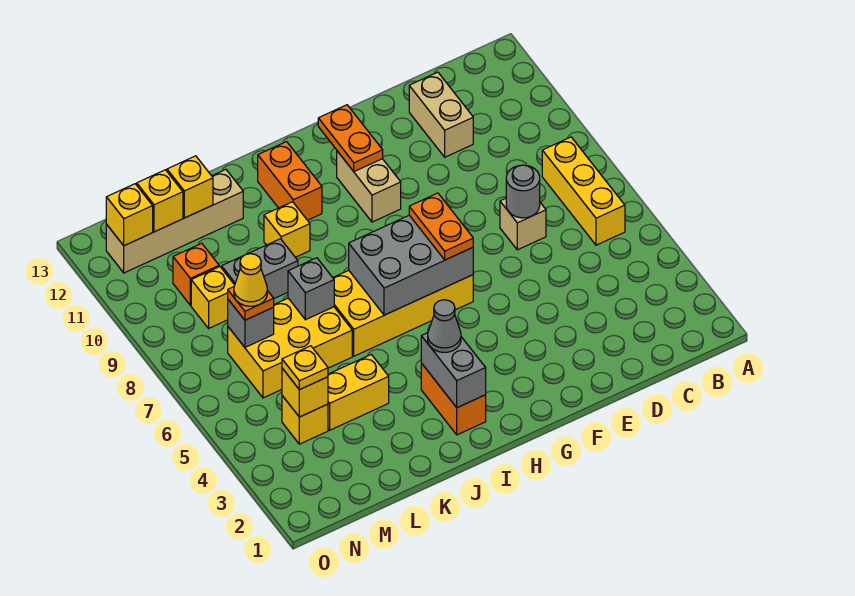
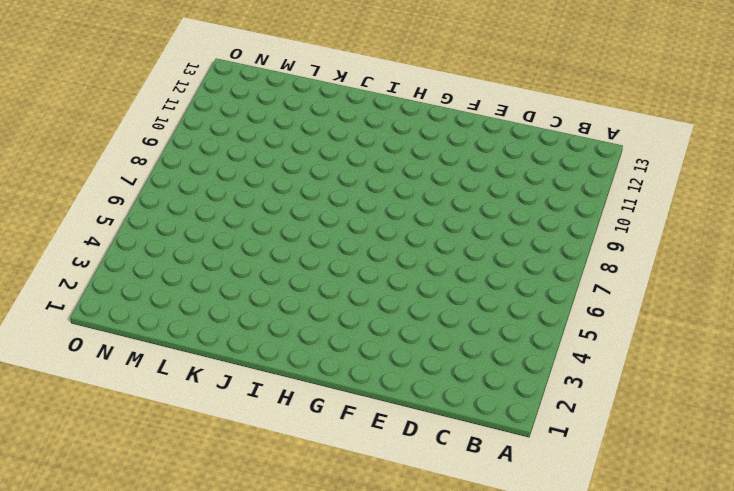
none -> yellow brick B6:B8 level 1
none -> tan brick D7 level 1
none -> tan brick D11:D12 level 1
none -> yellow brick G6:J7 level 1

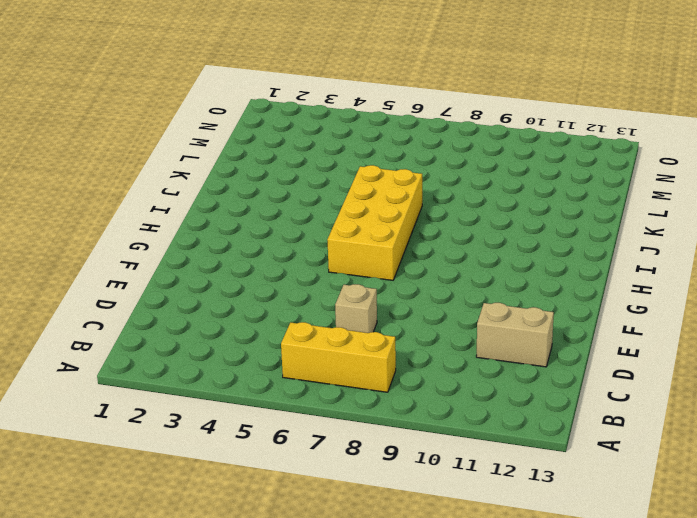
none -> tan brick G10:G11 level 1
none -> orange brick I2:I3 level 1
none -> orange brick I11:I12 level 1
none -> yellow brick J10 level 1

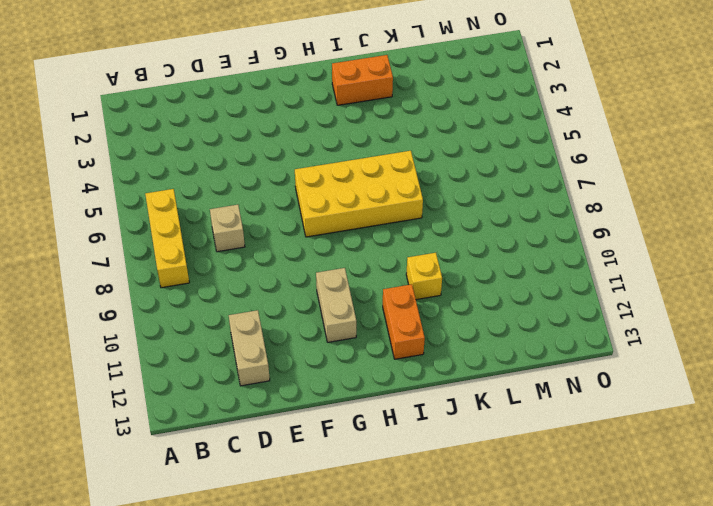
orange brick I2:J2 level 1 -> orange brick I2:I3 level 1
none -> yellow brick K4:L4 level 1
none -> yellow brick K6:M7 level 1
none -> grey brick K9:L9 level 1
none -> tan brick K12:N12 level 1

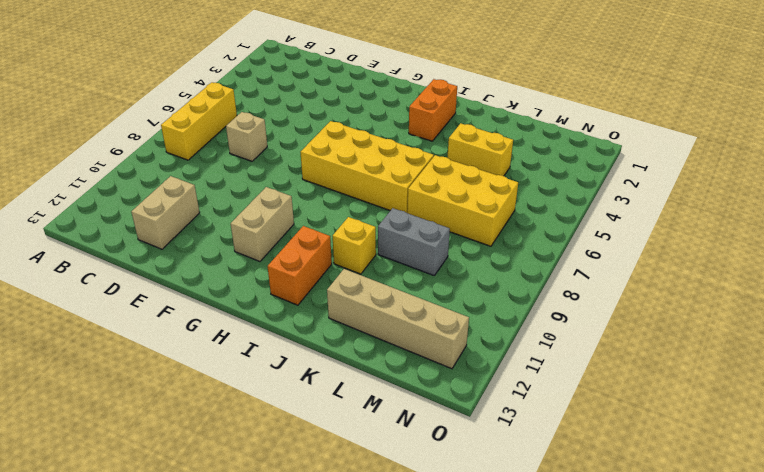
none -> yellow brick M4 level 1
none -> yellow brick M9 level 1
none -> orange brick M10 level 1
none -> grey round brick D7 level 2

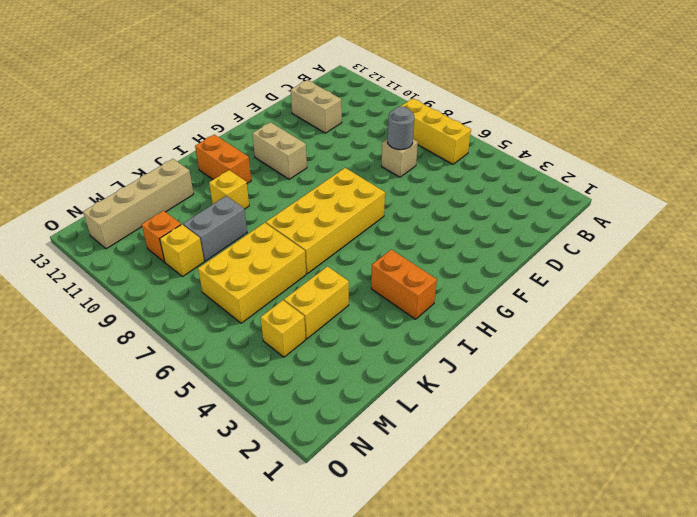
none -> grey brick G6:I7 level 2
none -> orange plate G11:G12 level 2
none -> grey brick I2:I3 level 2
none -> grey brick K7 level 2

